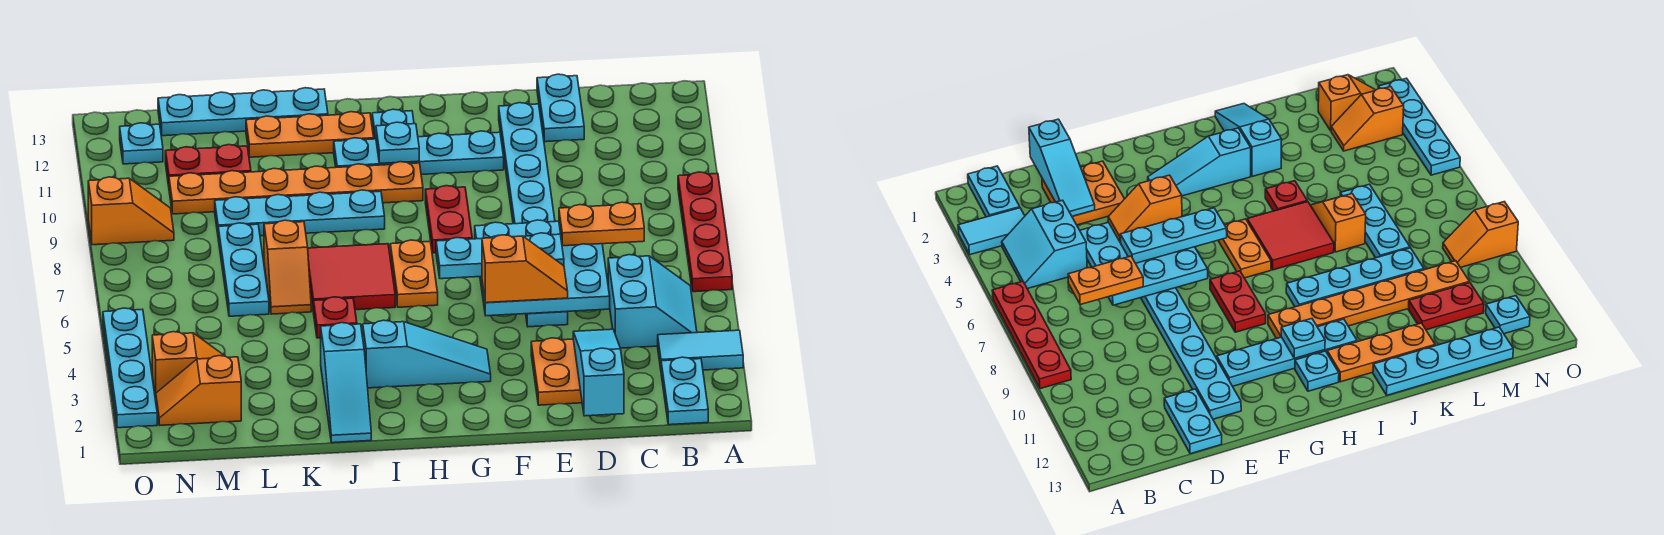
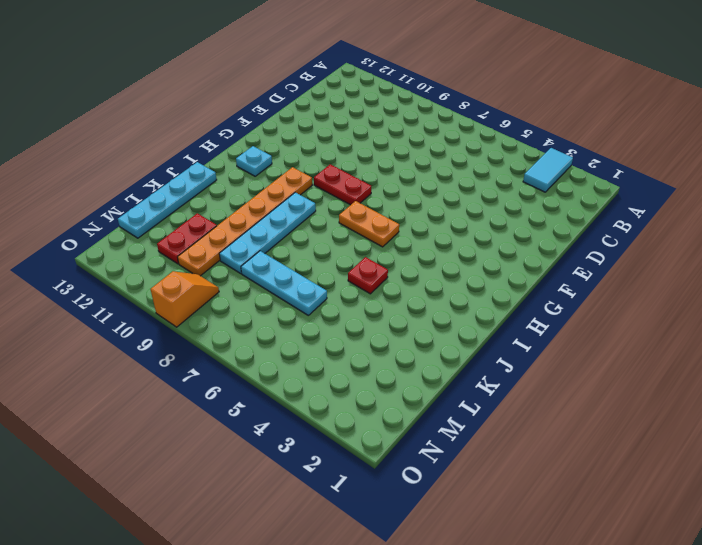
none -> red plate A6:A9 level 1
none -> cyan plate B1:B2 level 1
none -> cyan slope B4:C5 level 1 top C
none -> orange plate D2:E3 level 1

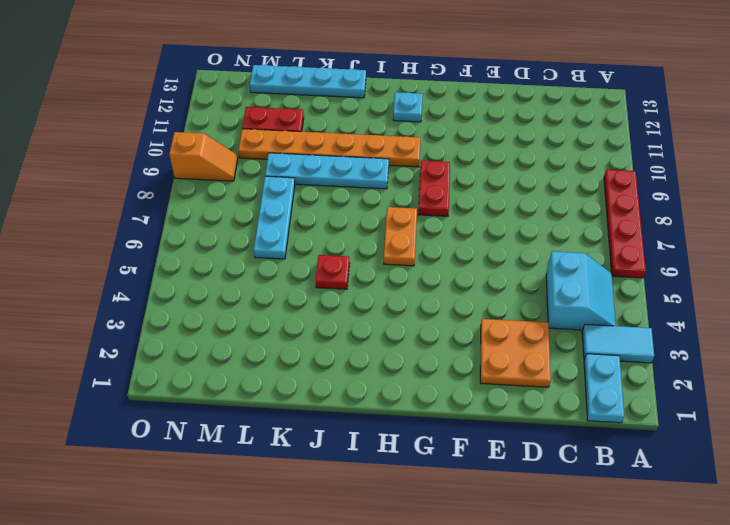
none -> cyan plate D12:D13 level 1
none -> cyan plate E5:E12 level 1
none -> cyan plate F11:I11 level 1
none -> cyan slope G3:I3 level 1 top I

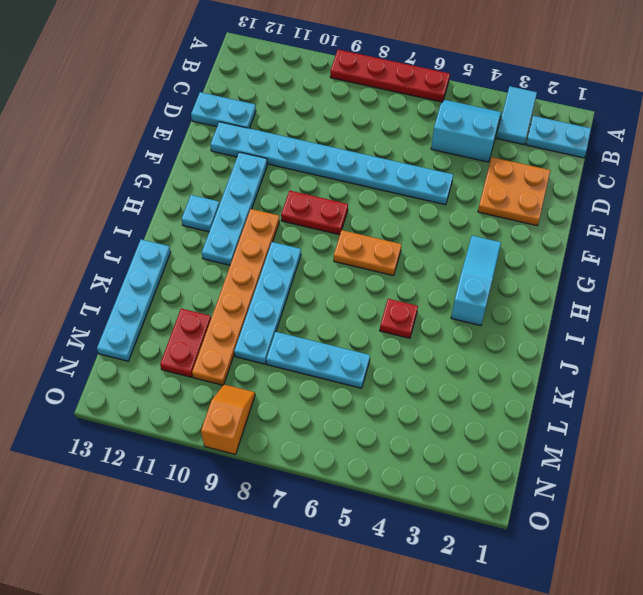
none -> red tile I6:J7 level 1
none -> orange plate I12:K12 level 1
none -> cyan slope J1:J3 level 1 top 3
none -> orange slope K6:K7 level 1 top 7

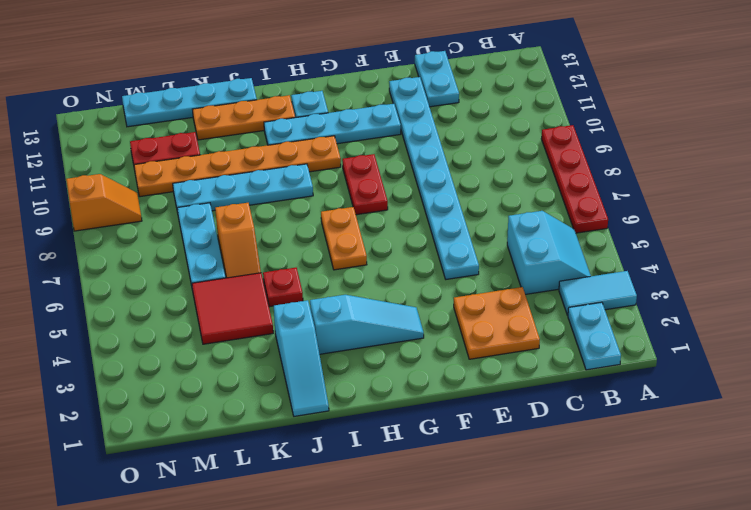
red tile K4:L5 level 1 -> red tile I6:J7 level 1
none -> orange slope M2:N2 level 1 top M
none -> orange slope M3:N3 level 1 top N
none -> cyan plate N12 level 1
none -> cyan plate O2:O5 level 1

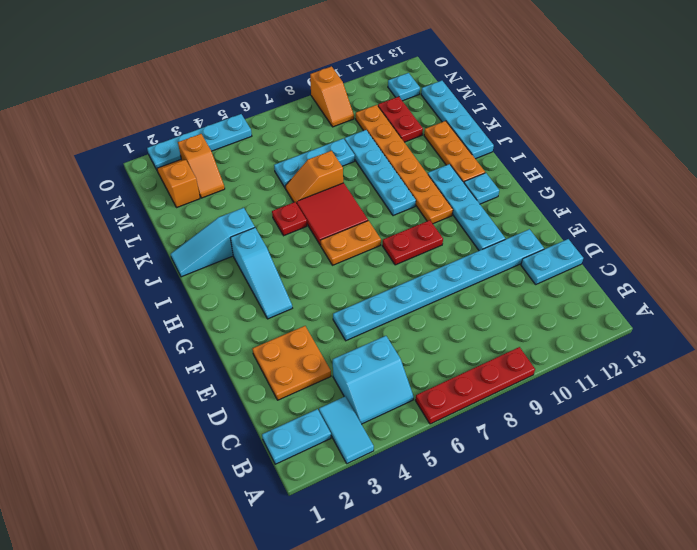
none -> cyan slope D1:D3 level 2 top 1
none -> cyan plate D5:F7 level 2
none -> cyan plate H11 level 2
none -> orange plate C7:D7 level 3

